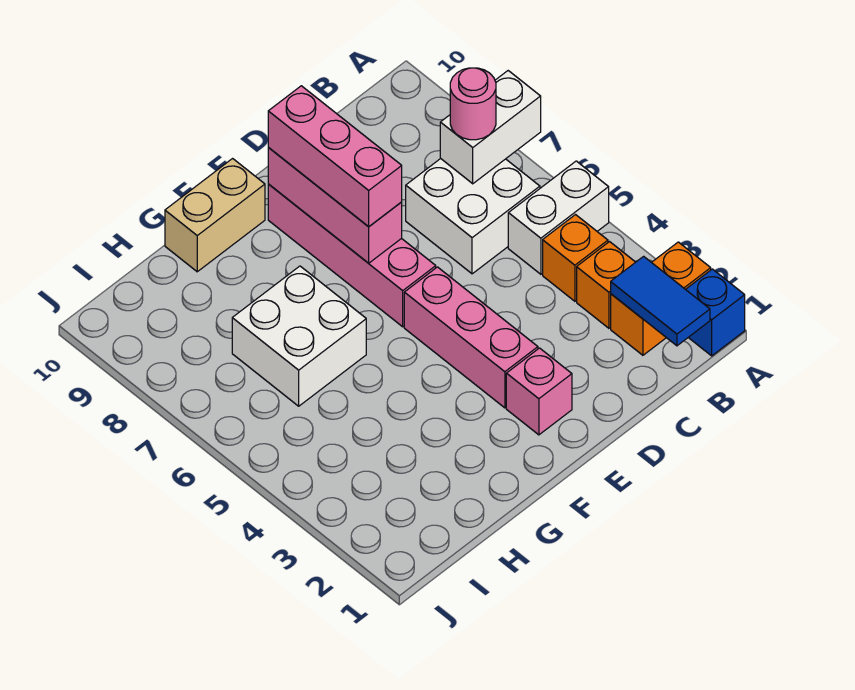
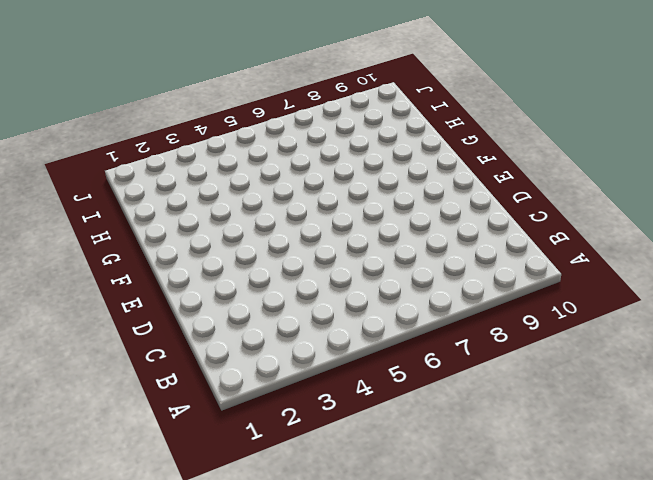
none -> blue brick A1 level 1
none -> orange brick A2:B2 level 1
none -> white brick A5:B5 level 1

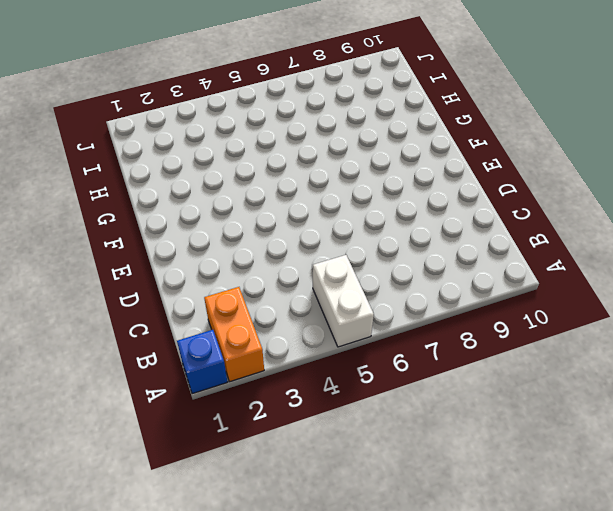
none -> orange brick B3 level 1
none -> orange brick B4 level 1
none -> white brick B6:C7 level 1

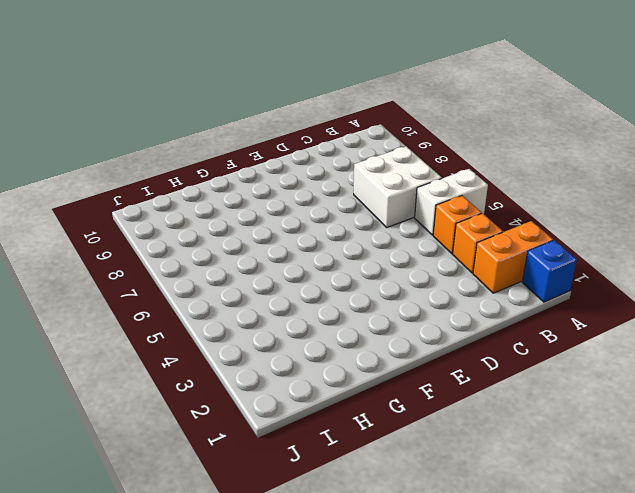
none -> pink brick E2 level 1
none -> pink brick E3:E5 level 1
none -> pink brick E6:E9 level 1

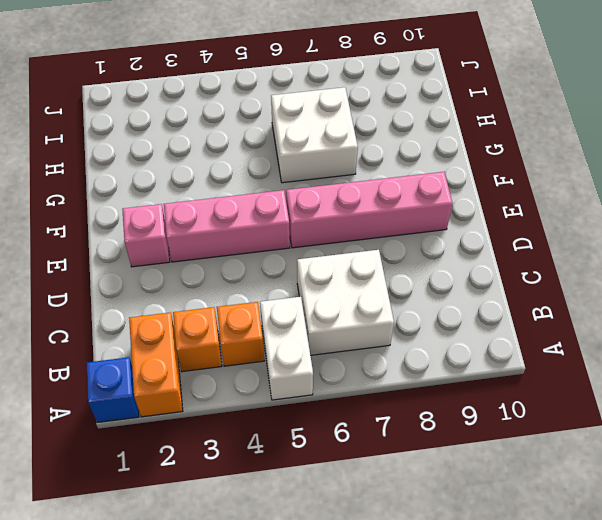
none -> tan brick F10:G10 level 1
none -> white brick A7:B7 level 2
none -> blue tile B1:B2 level 2

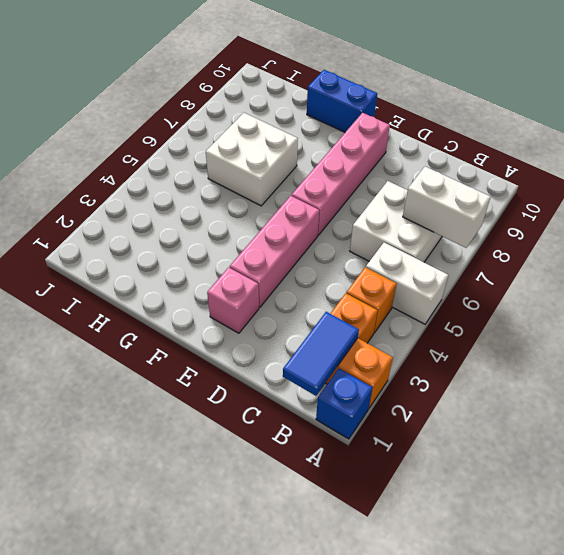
blue brick F10:G10 level 1 -> tan brick F10:G10 level 1
none -> pink brick E7:E9 level 2
none -> pink round brick B7 level 3
none -> pink brick E7:E9 level 3

